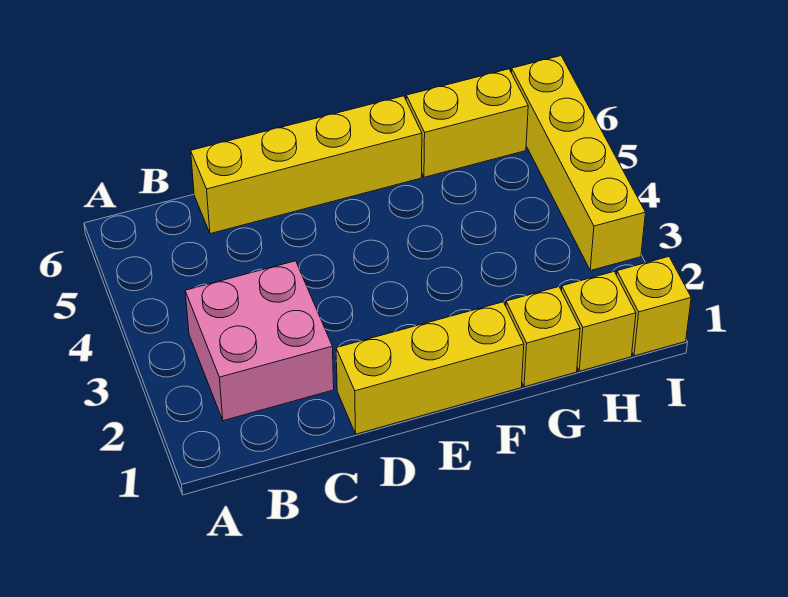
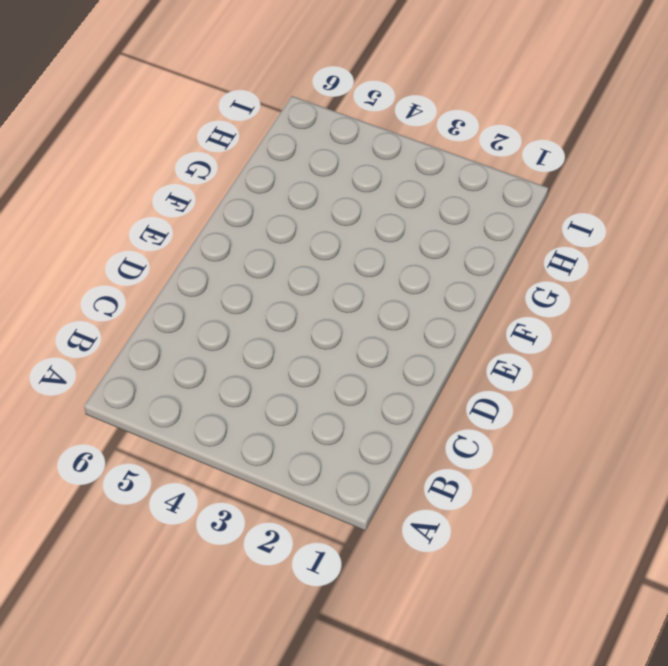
none -> pink brick B2:C3 level 1
none -> yellow brick C6:F6 level 1

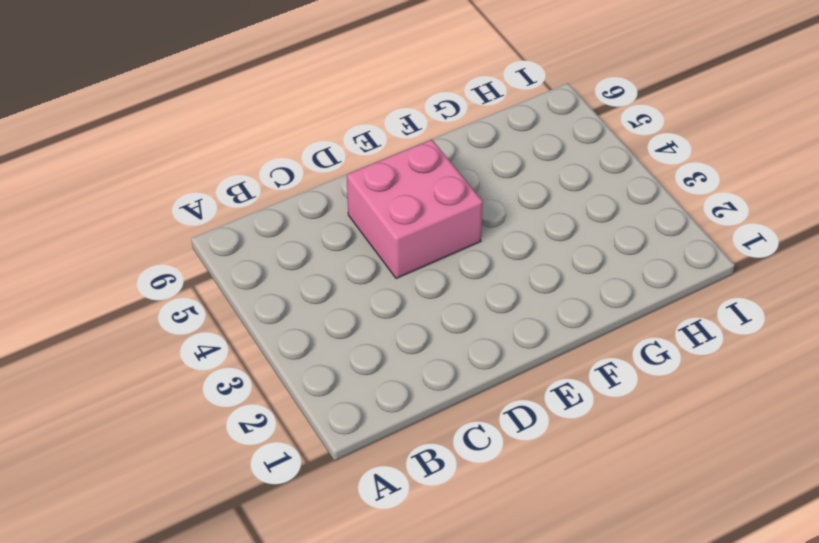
pink brick D4:E5 level 1 -> pink brick B2:C3 level 1
none -> yellow brick C6:F6 level 1
none -> yellow brick D1:F1 level 1

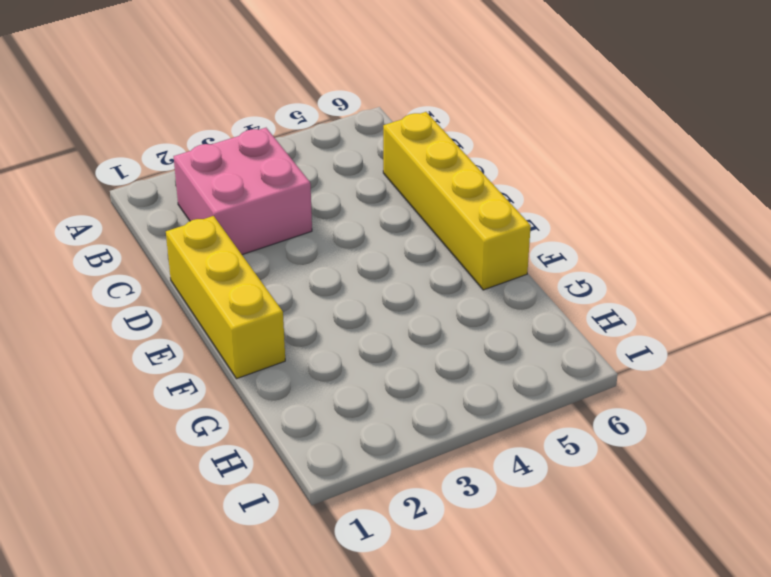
none -> yellow brick G1 level 1
none -> yellow brick G6:H6 level 1

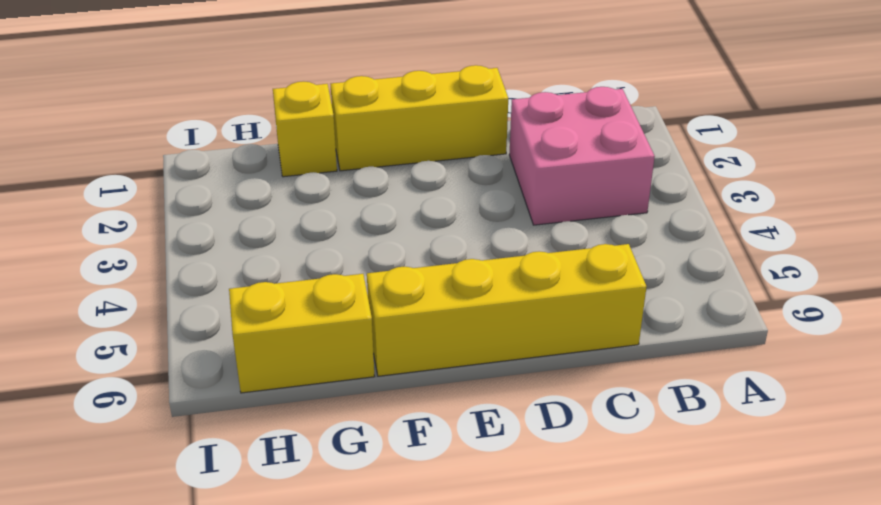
none -> yellow brick H1 level 1
none -> yellow brick I1 level 1

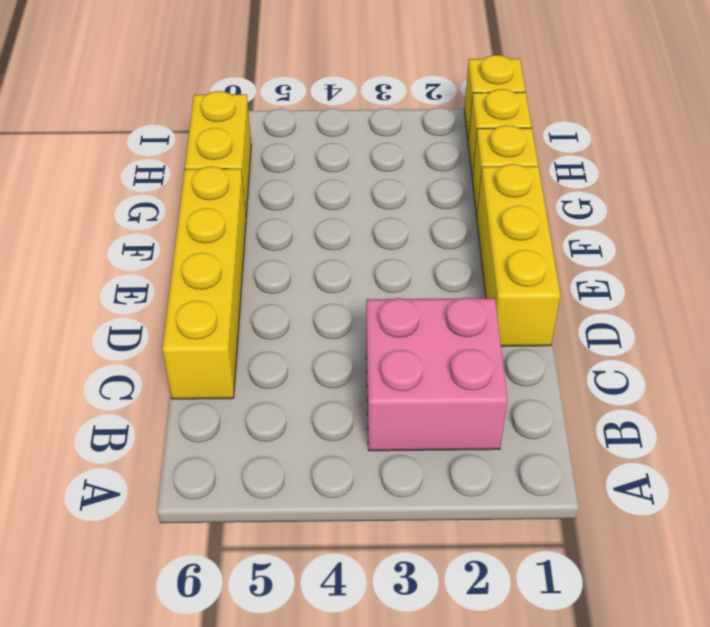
none -> yellow brick I3:I6 level 1

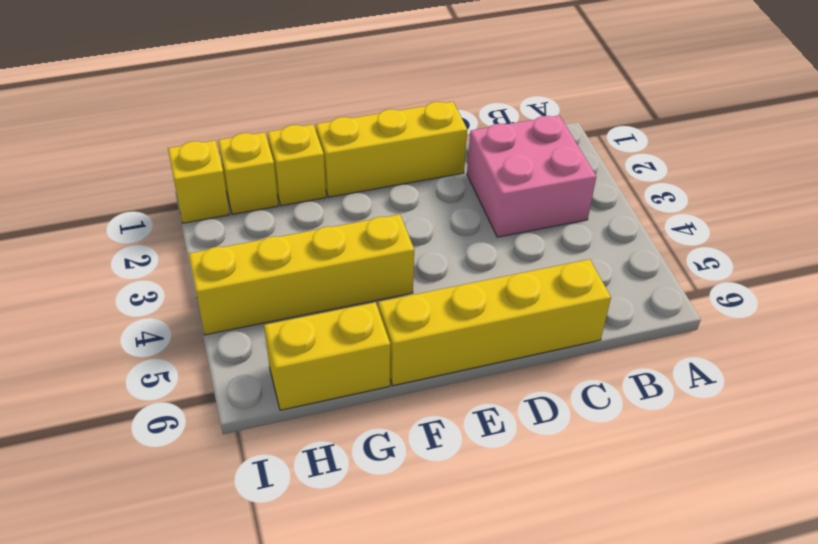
yellow brick F4:I4 level 1 -> yellow brick I3:I6 level 1

